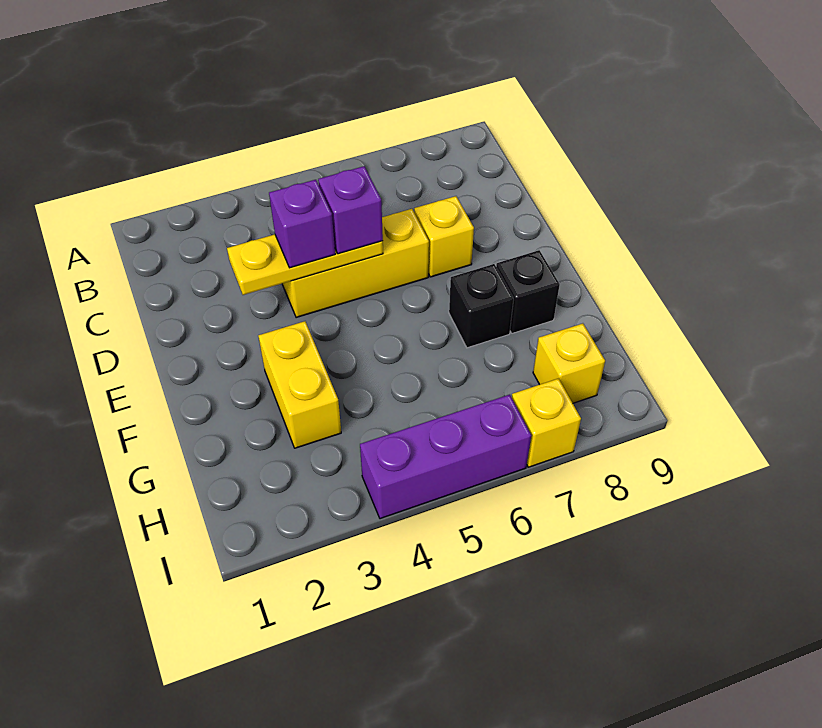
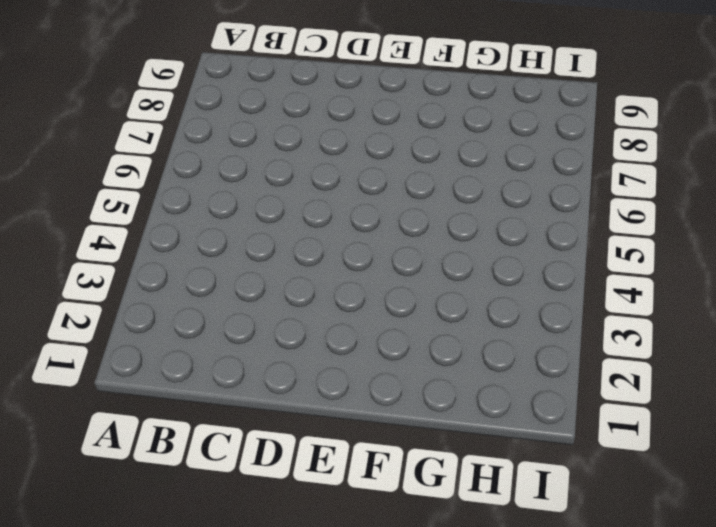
none -> yellow brick D4:D6 level 1
none -> yellow brick D7 level 1

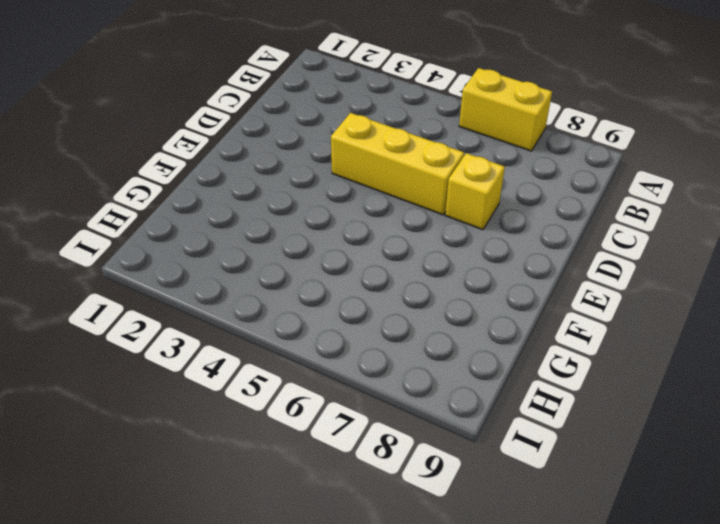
yellow brick A6:A7 level 1 -> yellow brick F3:G3 level 1
none -> black brick F7 level 1
none -> black brick F8 level 1

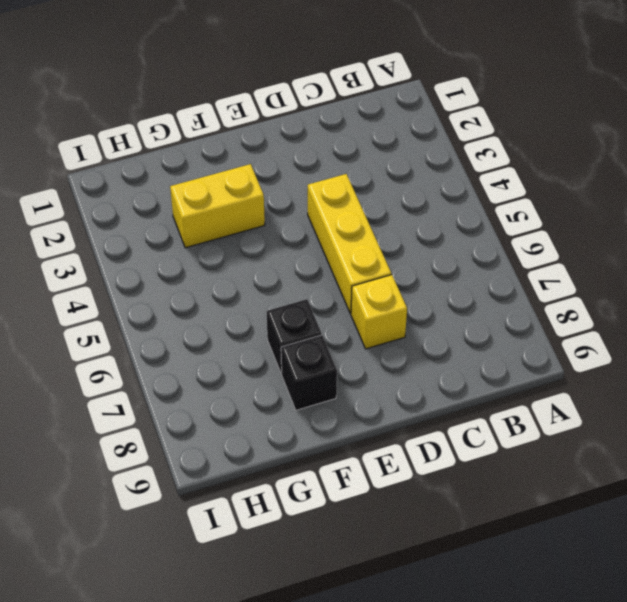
none -> yellow brick H8 level 1
none -> purple brick I4:I6 level 1

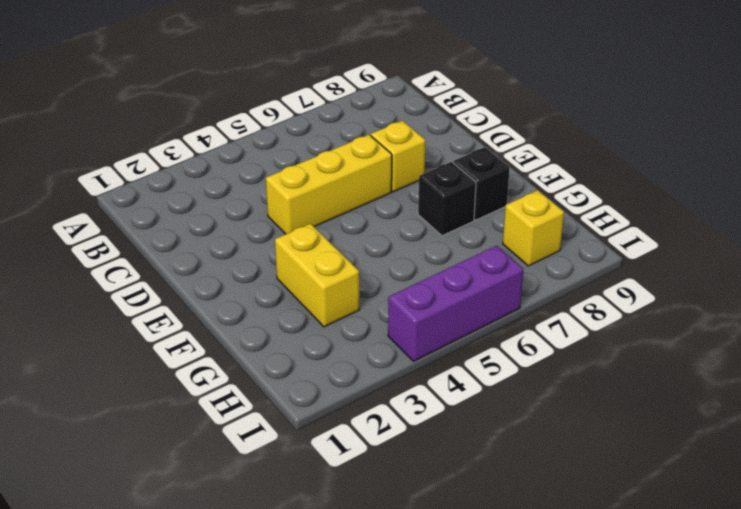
none -> yellow brick I7 level 1
none -> yellow plate D3:D5 level 2

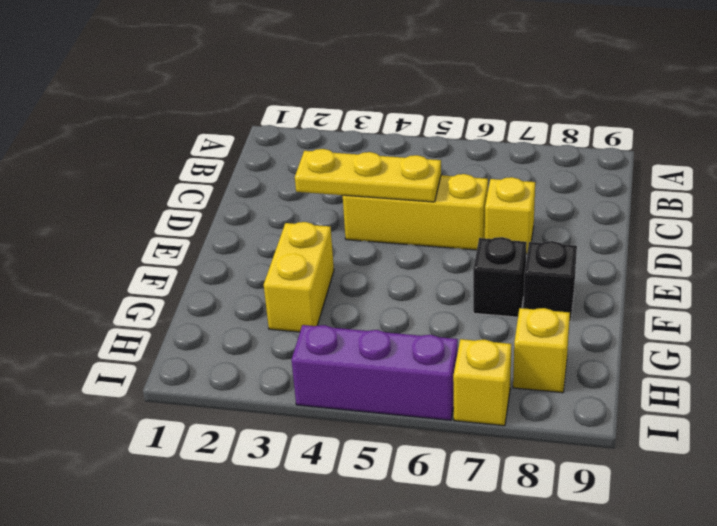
none -> purple brick D4 level 3
none -> purple brick D5 level 3

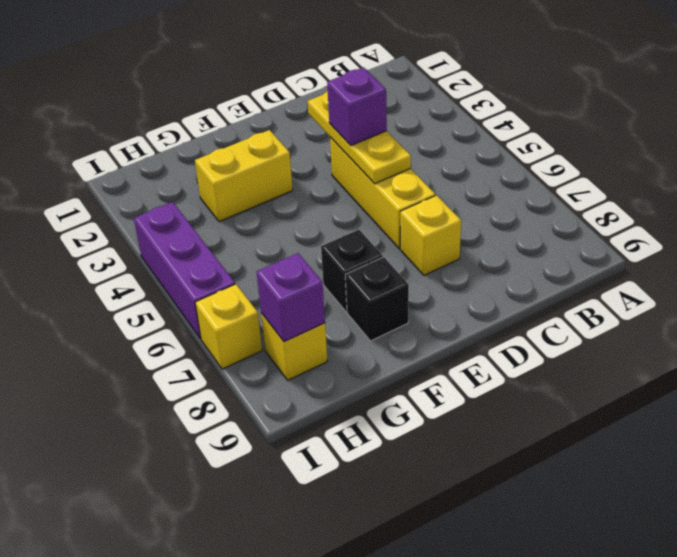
purple brick H8 level 2 -> purple brick D5 level 3

